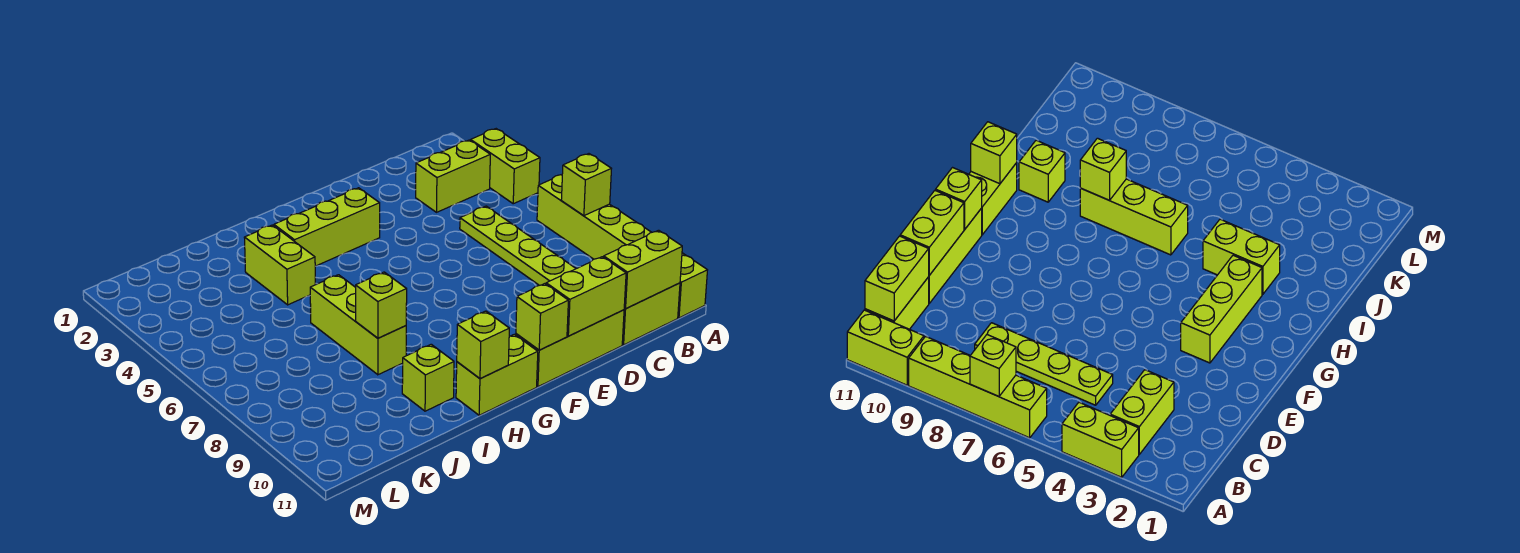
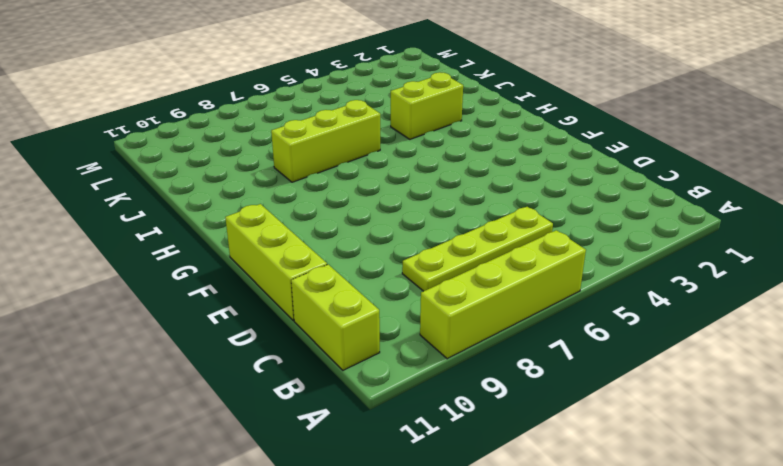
none -> lime brick A3:A4 level 1
none -> lime brick A10:A11 level 1
none -> lime brick B3:C3 level 1

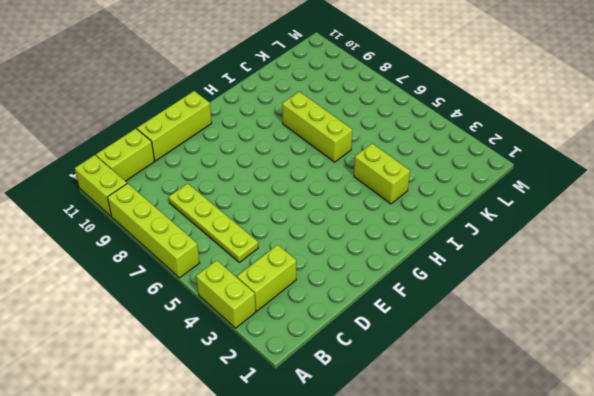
none -> lime brick F3:H3 level 1
none -> lime brick G11:H11 level 1
none -> lime brick I10 level 1

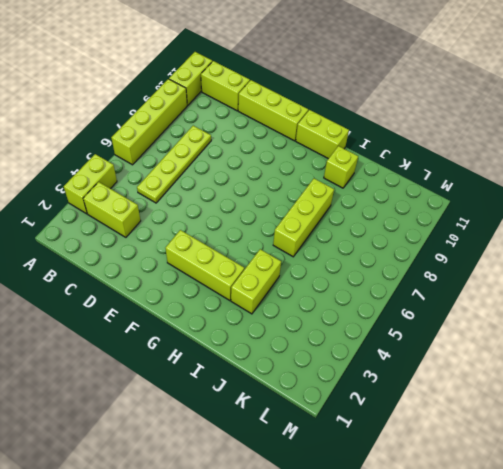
none -> lime brick A7 level 2
none -> lime brick B11:C11 level 2
none -> lime brick D11:E11 level 2

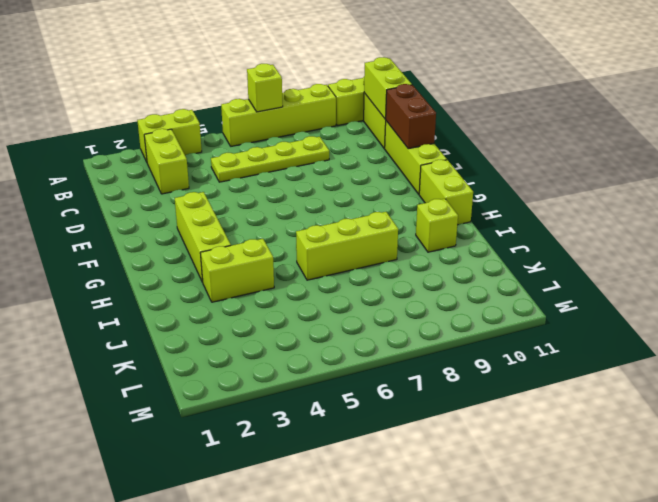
brown brick D11:E11 level 2 -> lime brick D11:E11 level 2
none -> lime brick F11 level 2
none -> lime brick H11 level 2
none -> lime brick I8 level 2

